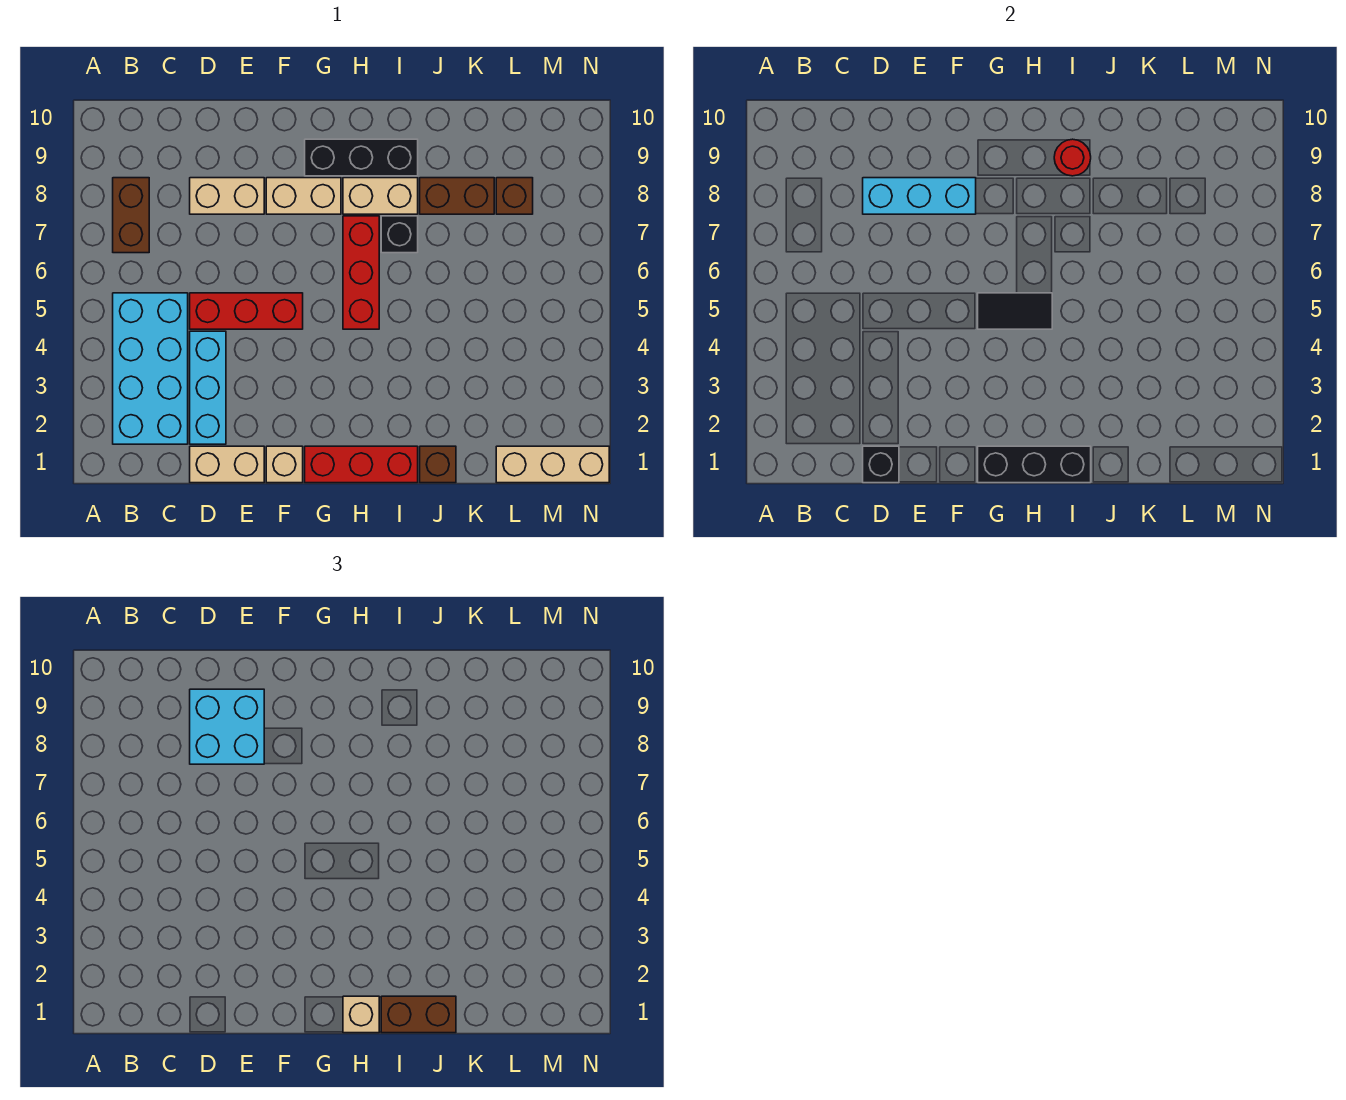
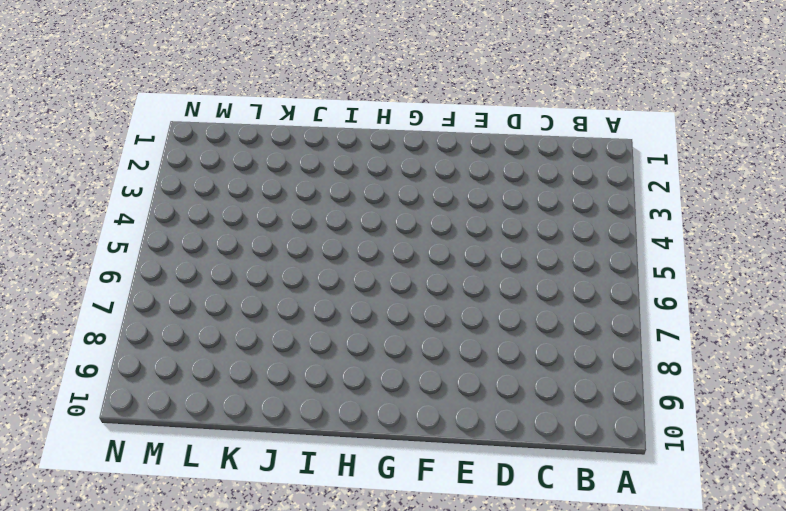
none -> cyan brick B2:C5 level 1
none -> brown brick B7:B8 level 1
none -> tan brick D1:E1 level 1

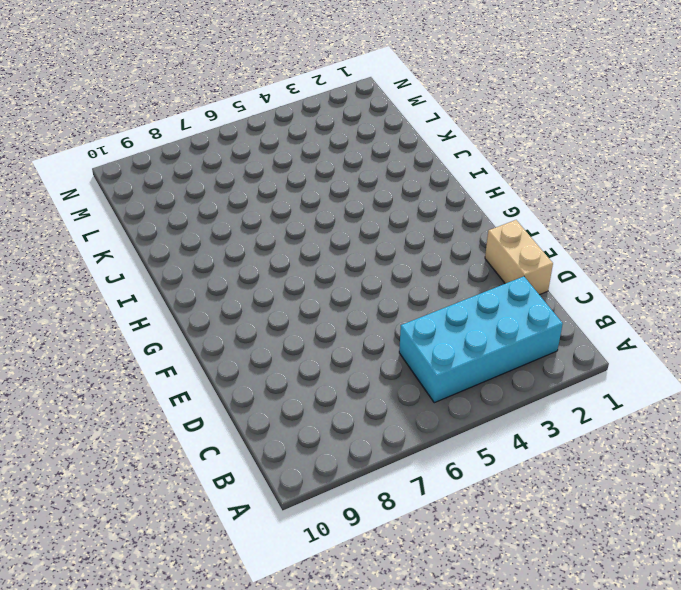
none -> brown brick B7:B8 level 1
none -> cyan brick D2:D4 level 1
none -> red brick D5:F5 level 1

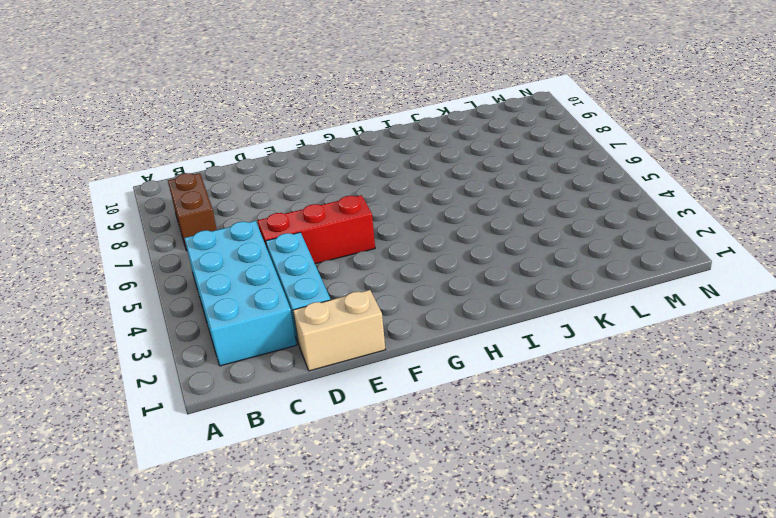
none -> tan brick D8:E8 level 1
none -> tan brick F1 level 1
none -> tan brick F8:G8 level 1

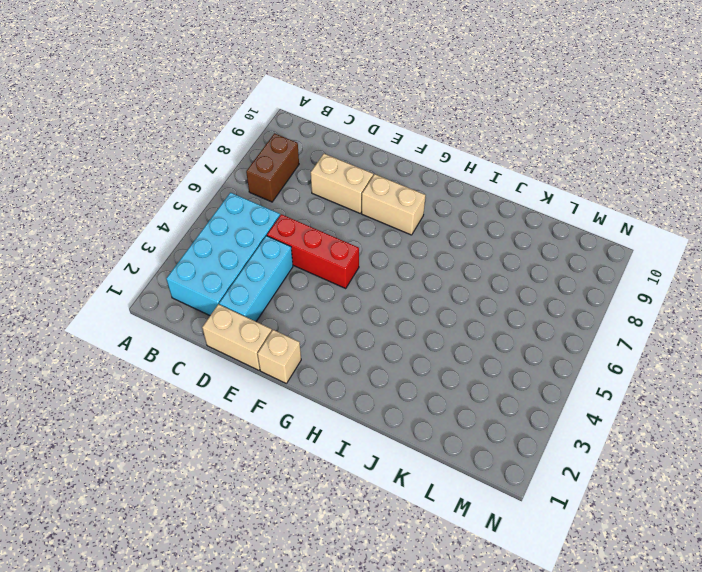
none -> red brick G1:I1 level 1
none -> black brick G9:I9 level 1
none -> red brick H5:H7 level 1

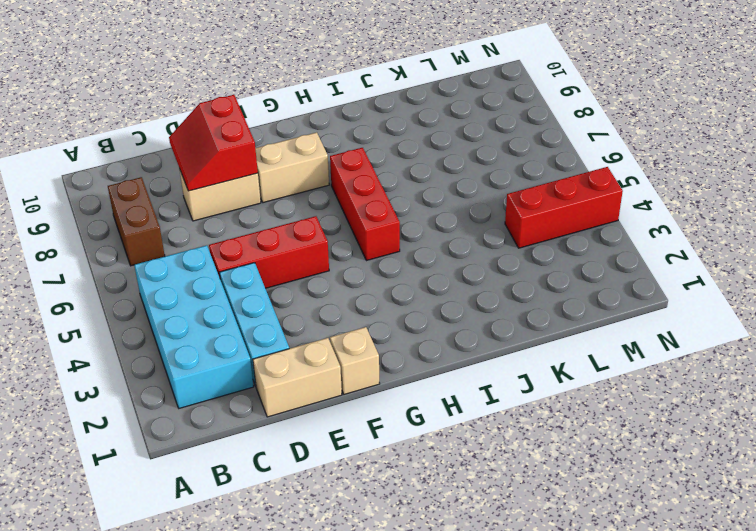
red slope D8:E9 level 2 top E -> cyan brick D8:F8 level 2
red brick L4:N4 level 1 -> red brick G1:I1 level 1
none -> black brick G9:I9 level 1
none -> tan brick H8:I8 level 1
none -> black brick I7 level 1

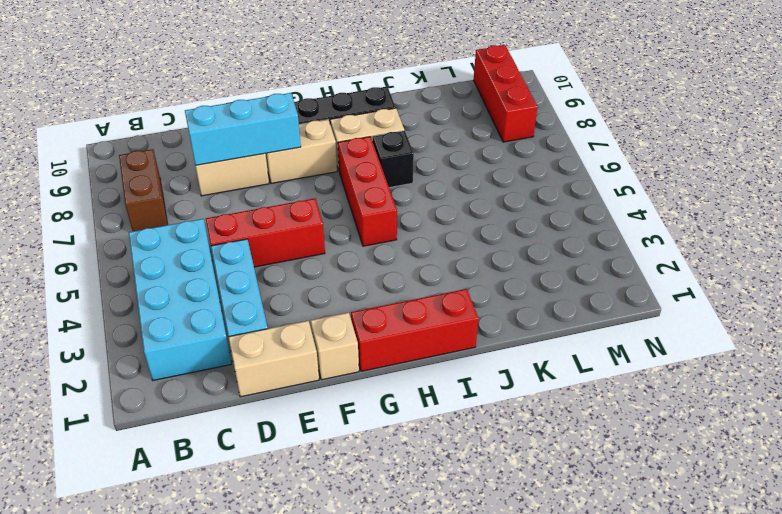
red brick M8:M10 level 1 -> none
none -> brown brick J1 level 1
none -> brown brick J8:K8 level 1
none -> tan brick L1:N1 level 1

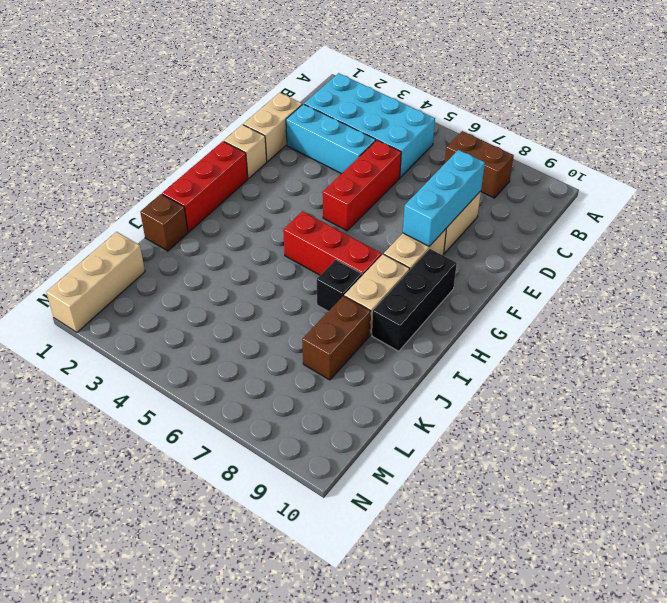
none -> brown brick L8 level 1
none -> black brick D1 level 2
none -> black brick G1:I1 level 2

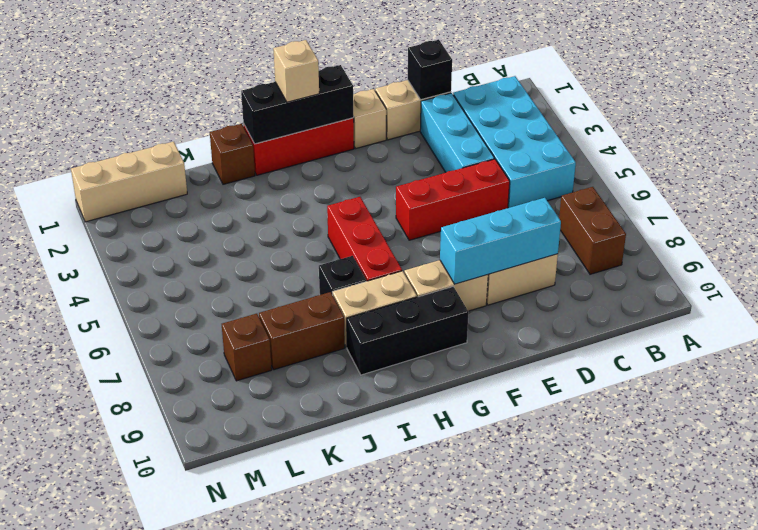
none -> black tile G5:H5 level 2
none -> red round brick I9 level 2
none -> cyan brick D8:E9 level 3

